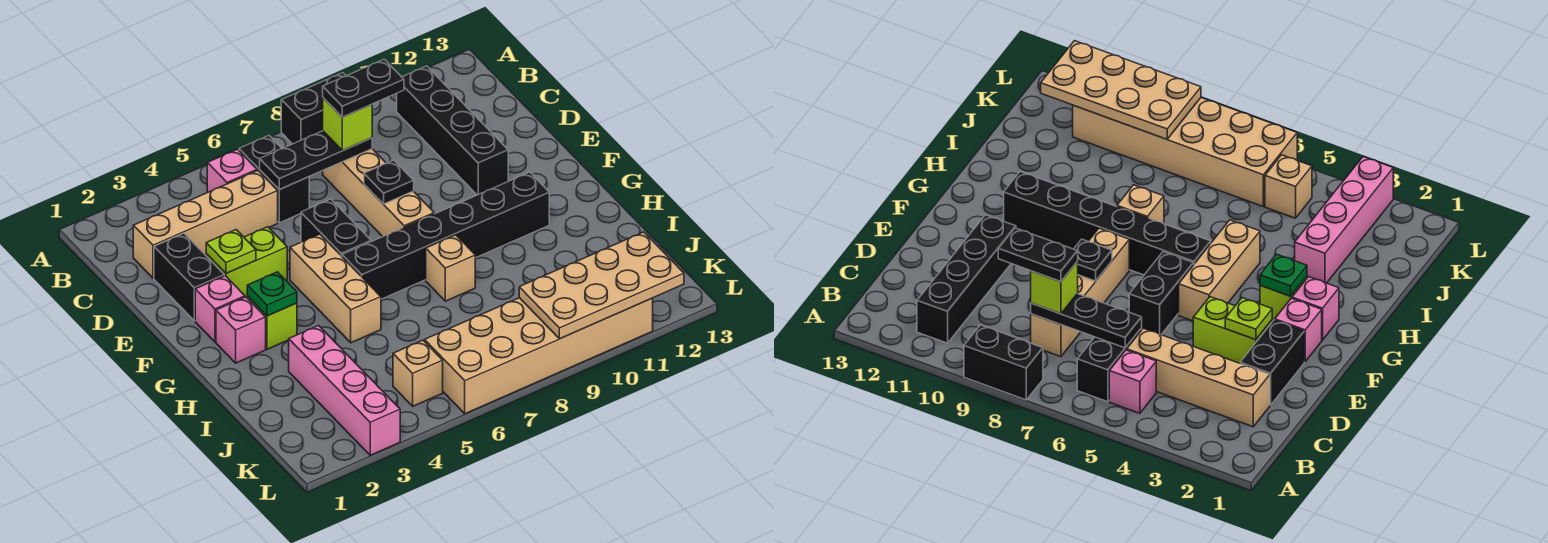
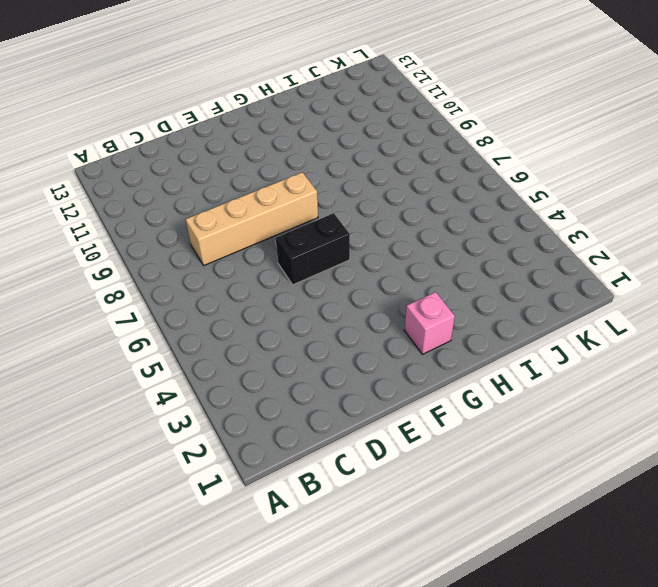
none -> black brick A8:A9 level 1
none -> pink brick B5 level 1
none -> black brick B6:C6 level 1

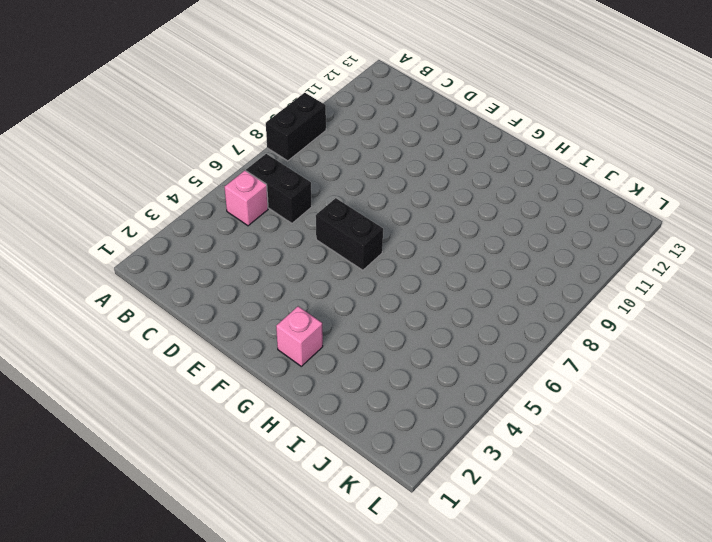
none -> black brick B11:E11 level 1
none -> tan brick C2:C5 level 1
none -> tan brick C8:F8 level 1

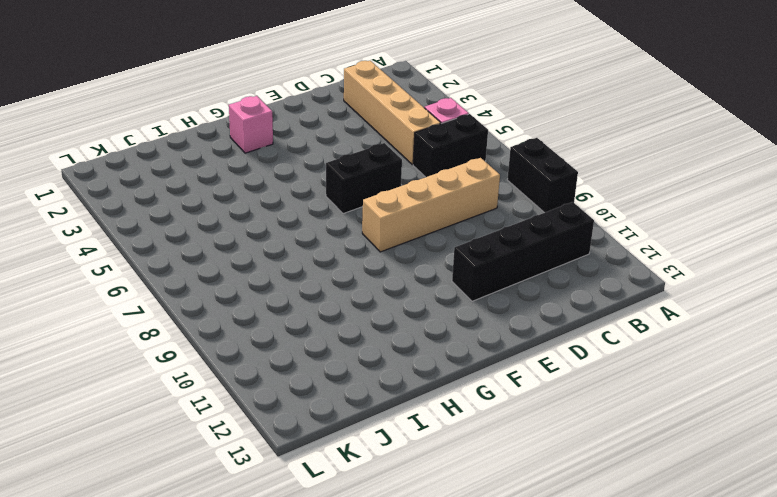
none -> black brick D2:E2 level 1
none -> lime brick E3:E4 level 1
none -> pink brick F2 level 1

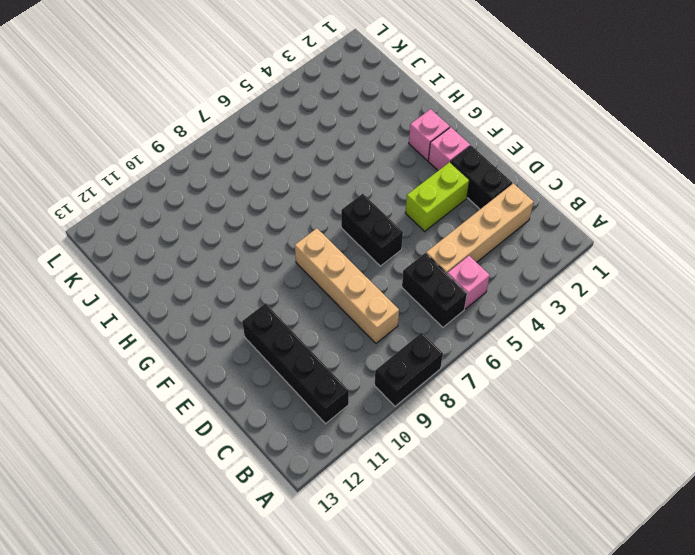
none -> tan brick F5:H5 level 1
none -> lime brick G3 level 1
none -> black brick G6:G11 level 1

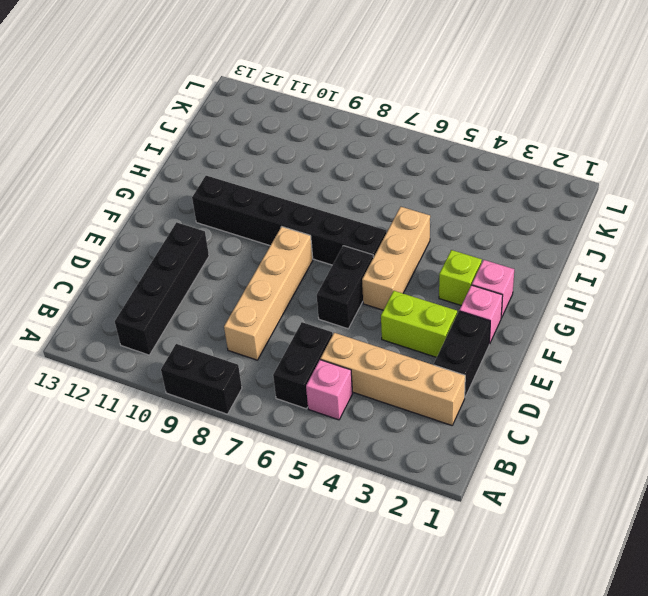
none -> tan brick H8 level 1
none -> pink brick I3:L3 level 1
none -> tan brick K5 level 1

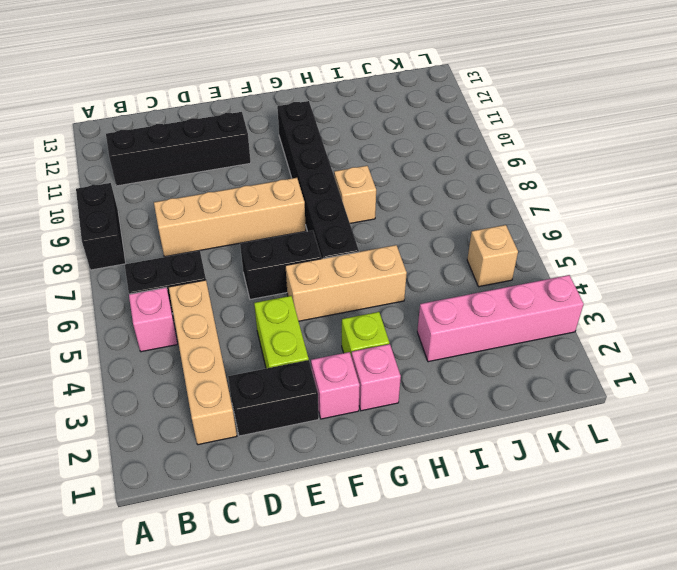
none -> tan brick K6:L11 level 1
none -> black plate C6:C8 level 2
none -> lime plate E3 level 2

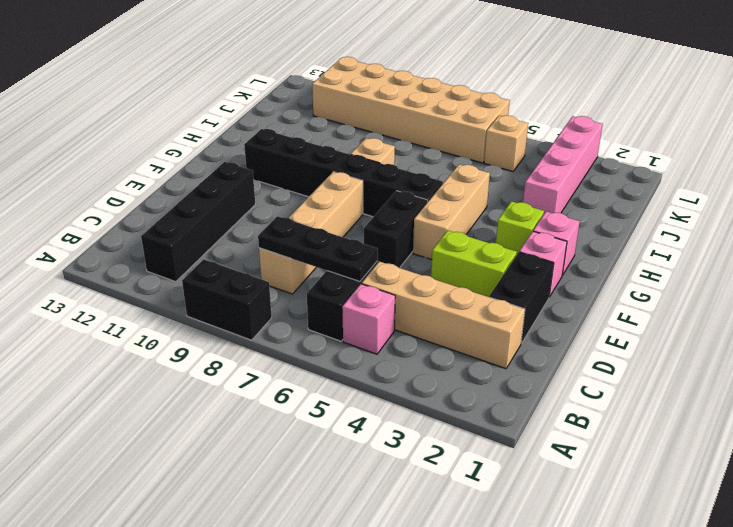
none -> lime plate E3 level 2
none -> black plate E8 level 2
none -> green plate G3 level 2

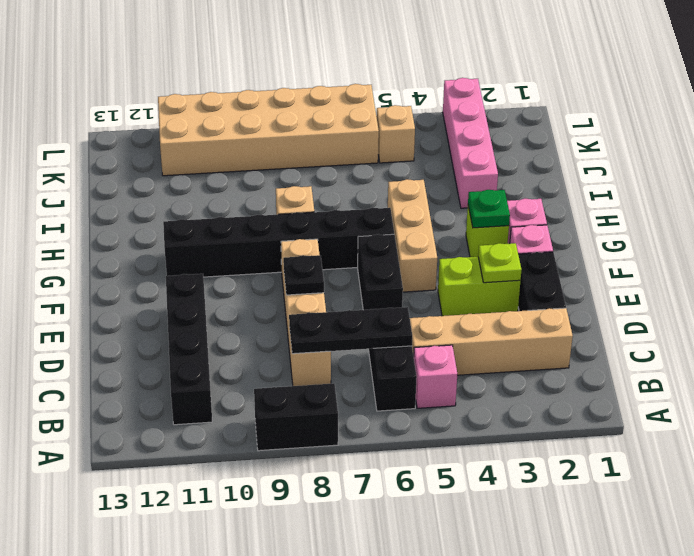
none -> tan plate K9:L12 level 2
none -> lime brick C8 level 3
none -> black plate C8:C9 level 4

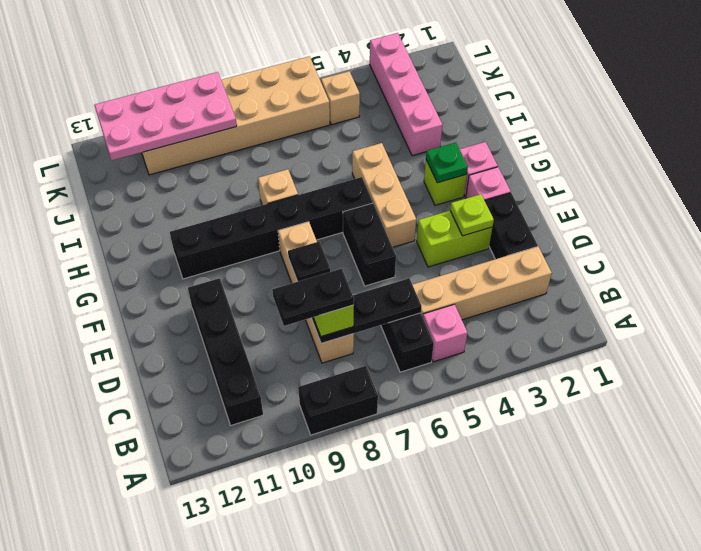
pink plate K9:L12 level 2 -> tan plate K9:L12 level 2

